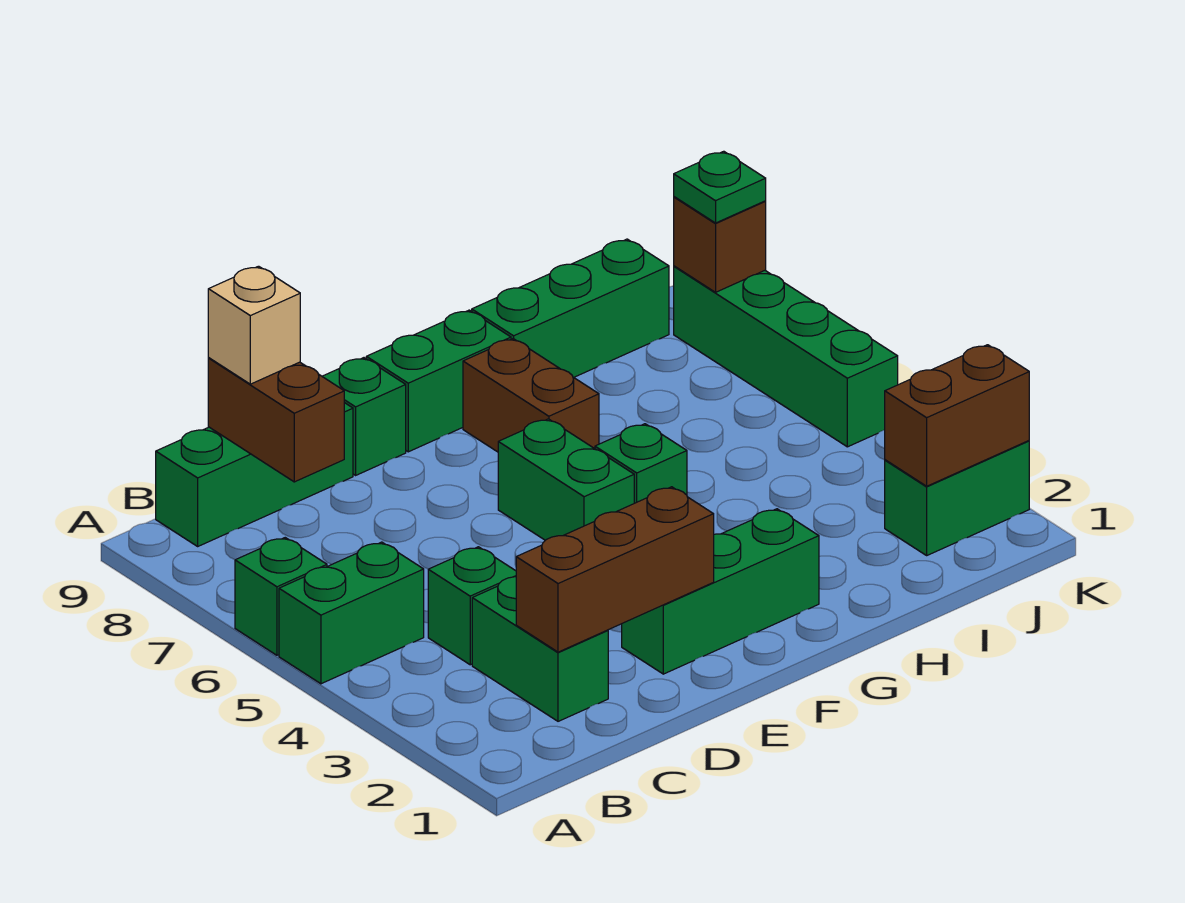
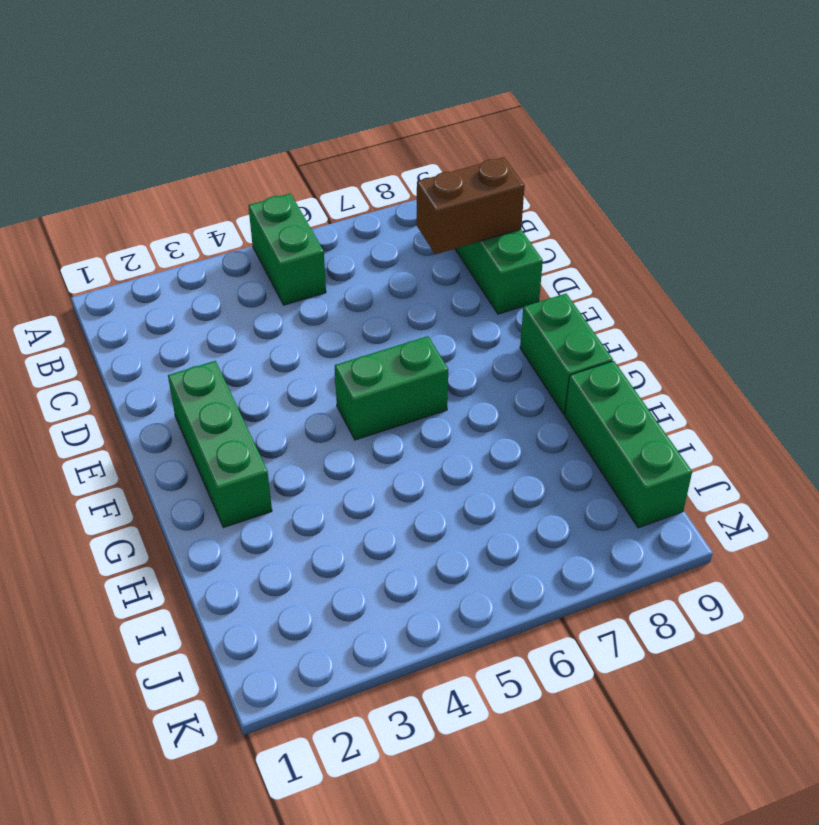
none -> green brick A6 level 1
none -> green brick C2:C3 level 1
none -> green brick C4 level 1

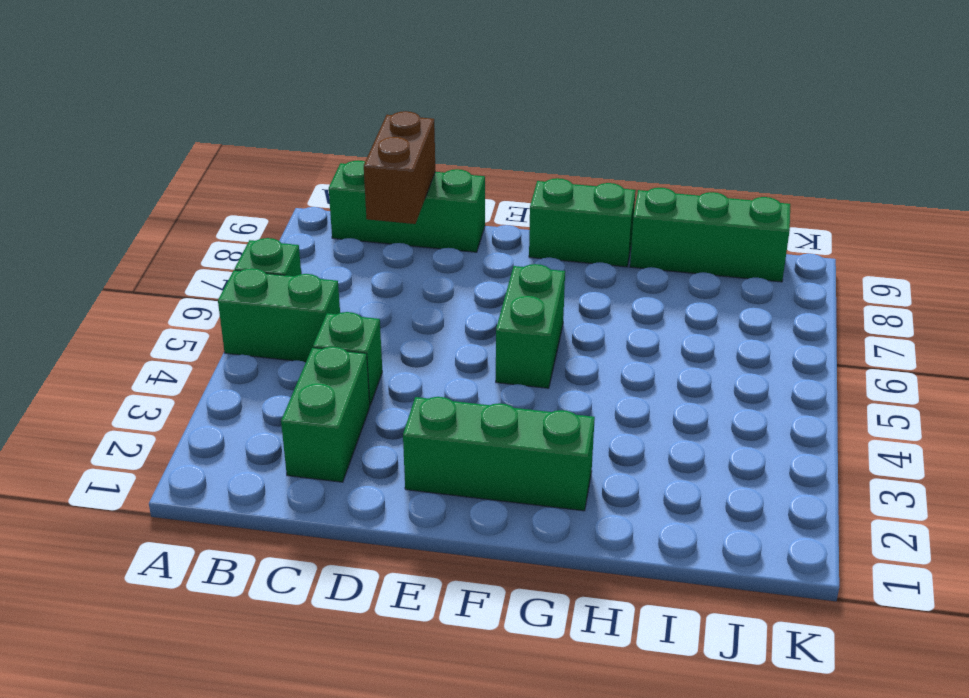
none -> green brick E9 level 1
none -> green brick G5 level 1
none -> brown brick G7:G8 level 1

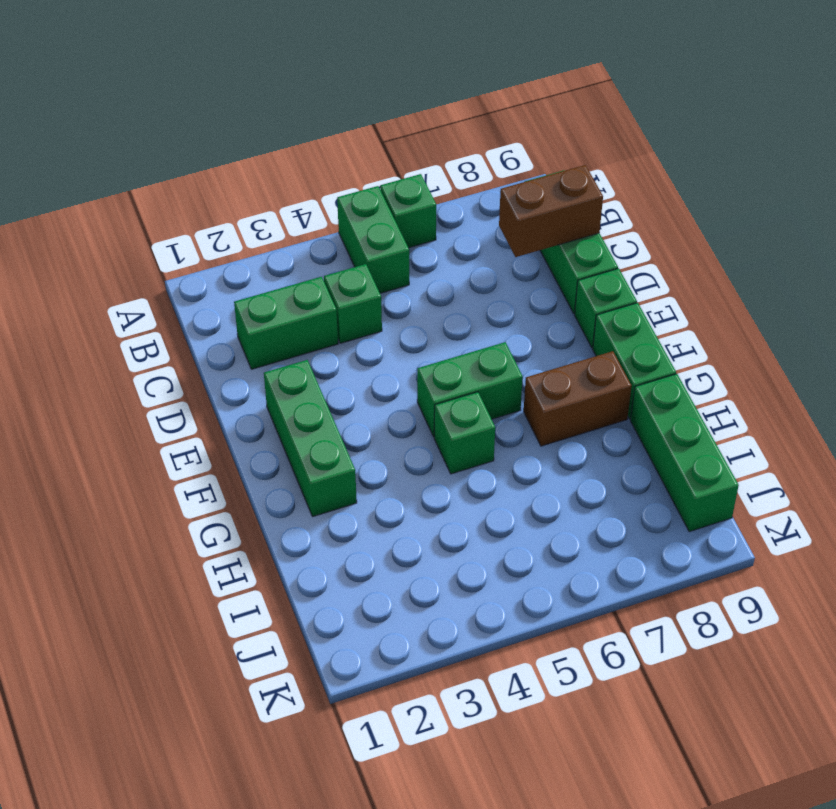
none -> green brick J2:K2 level 1
none -> green brick K5:K8 level 1
none -> brown brick C2:E2 level 2

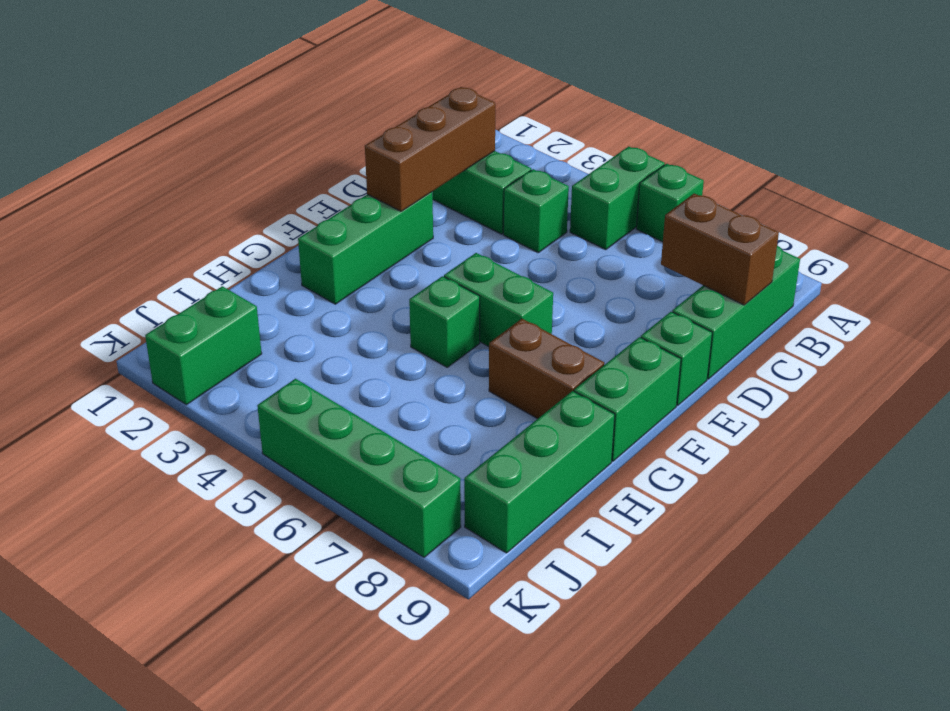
none -> brown brick J2:K2 level 2
none -> brown brick K8 level 2
none -> tan brick C9 level 3

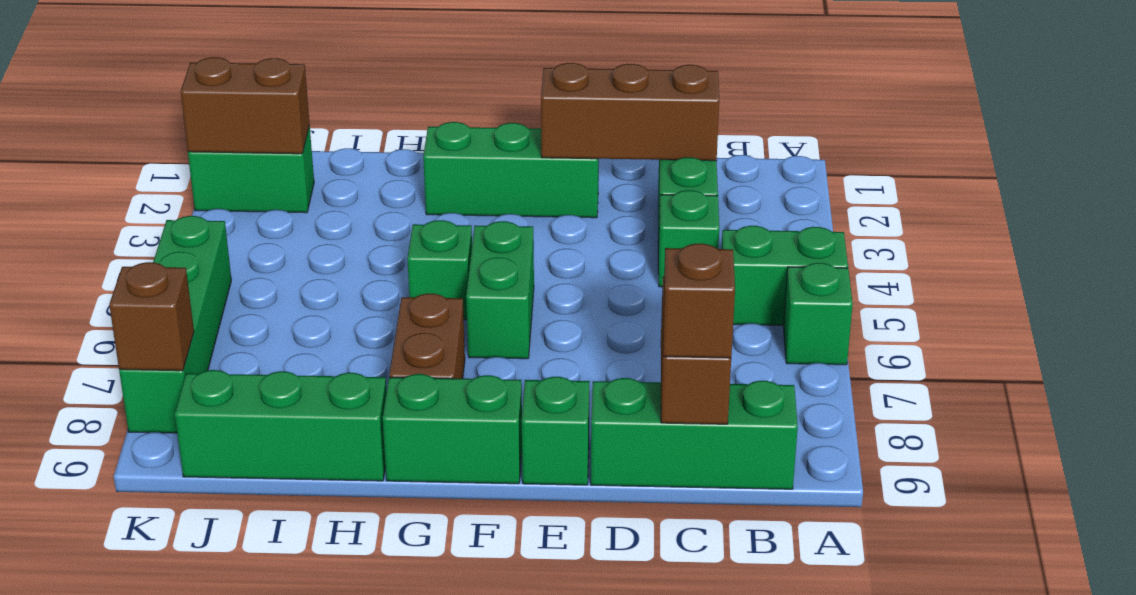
brown brick C9 level 3 -> tan brick C9 level 3
none -> green plate K8 level 3

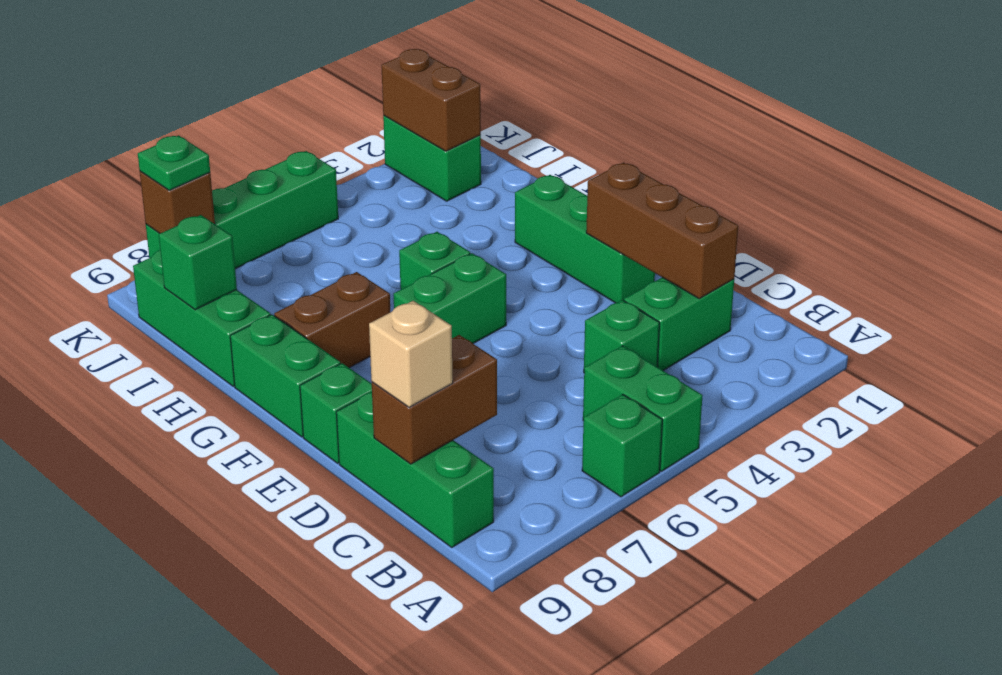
green brick I9 level 2 -> none

